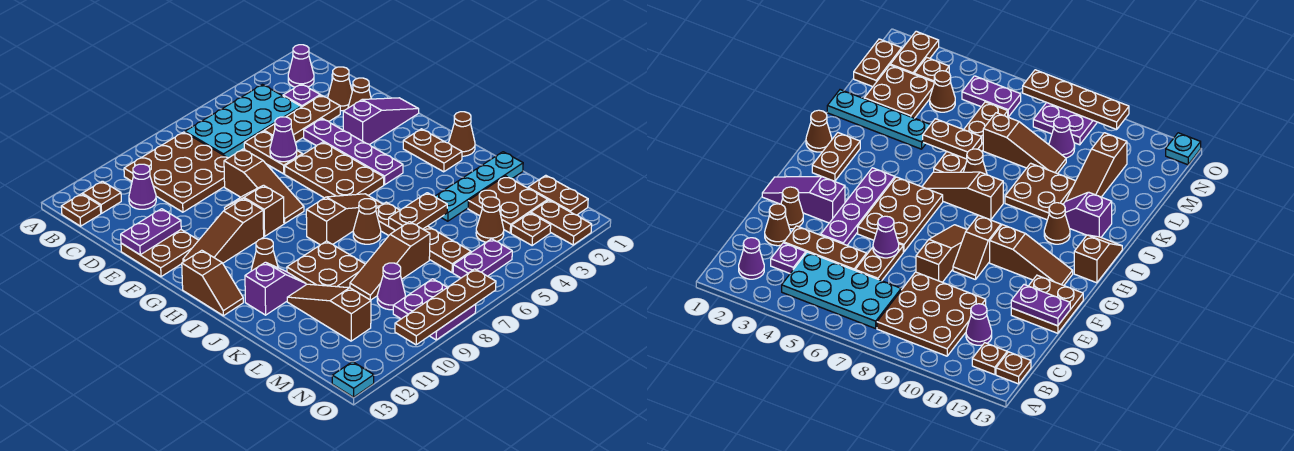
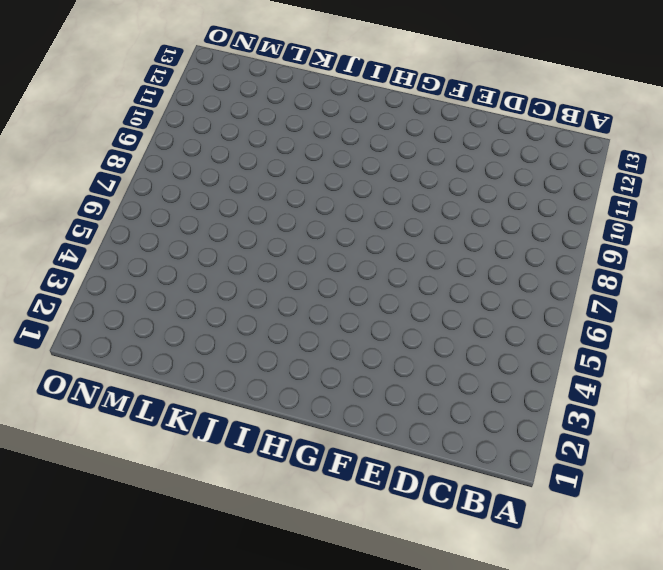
none -> purple cone B2 level 1
none -> cyan plate B4:C7 level 1
none -> brown plate B8:D10 level 1
none -> brown plate B12 level 1

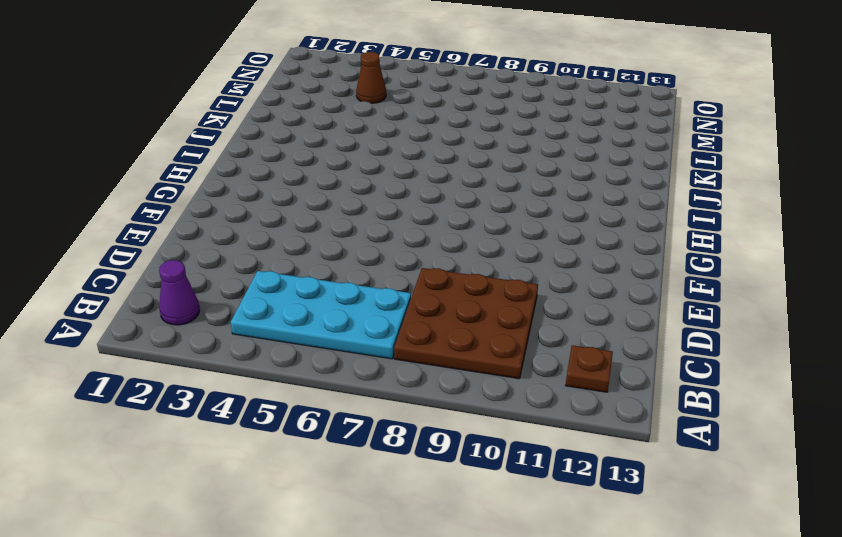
none -> brown plate B13 level 1
none -> purple plate C3 level 1
none -> purple cone C11 level 1
none -> brown cone D2 level 1

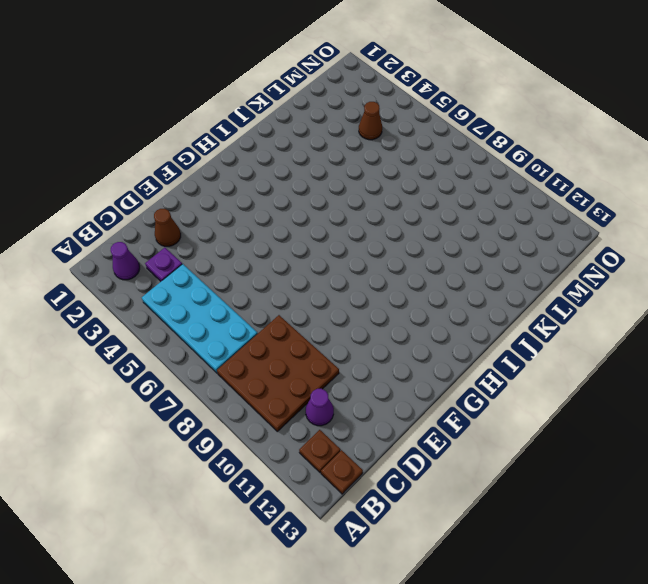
none -> brown plate D3:D5 level 1
none -> brown plate D6:E6 level 1
none -> brown cone E2 level 1
none -> purple plate E4:H4 level 1

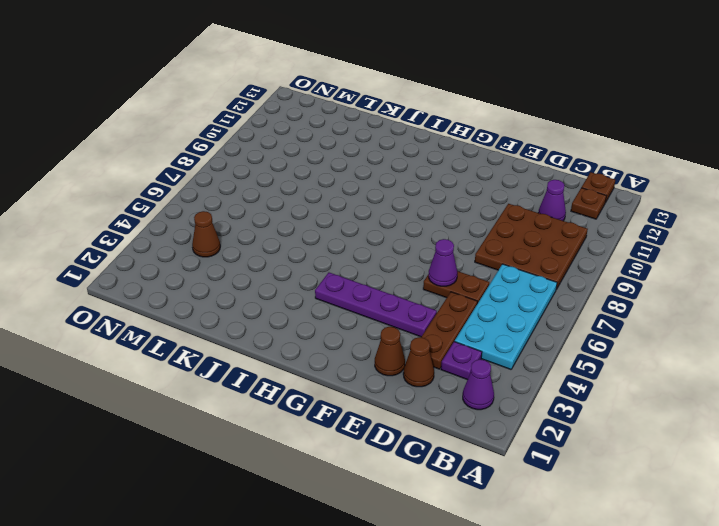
none -> brown slope E8:G8 level 1 top E
none -> brown plate E12:F13 level 1
none -> purple slope F1:F3 level 1 top 3
none -> brown plate F5:H6 level 1

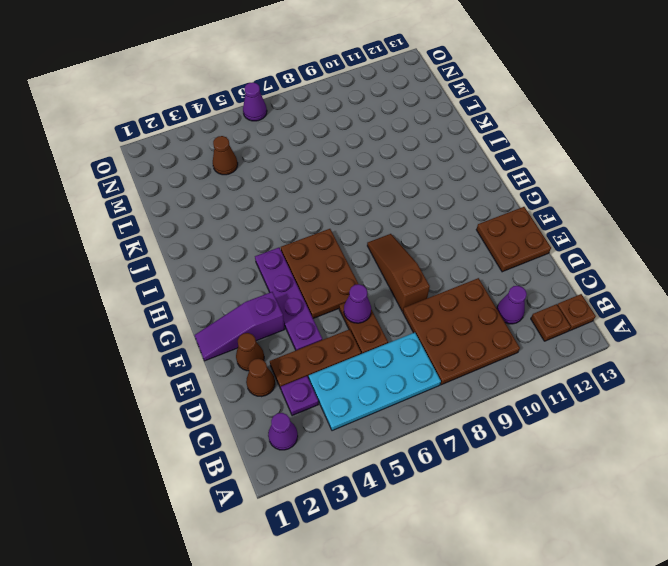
purple cone O6 level 1 -> purple cone M9 level 1
none -> brown slope F9:G9 level 1 top G
none -> brown slope G10:G12 level 1 top 10
none -> brown plate H2:I2 level 1
none -> brown slope H13:I13 level 1 top H

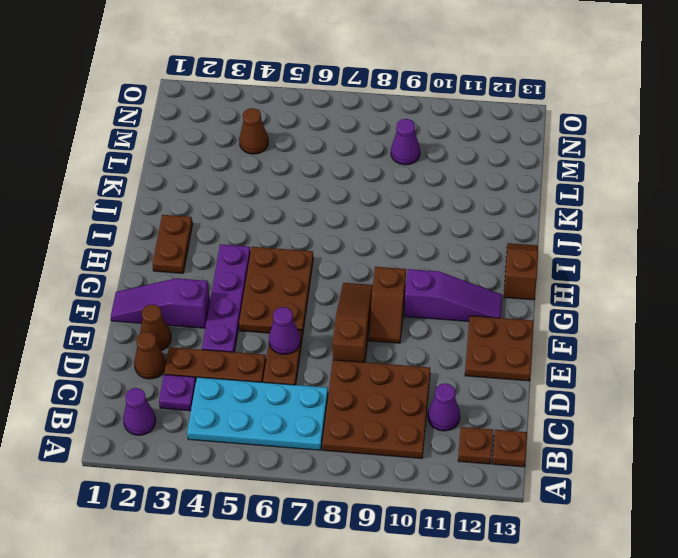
purple slope G10:G12 level 1 top 10 -> brown slope G10:G12 level 1 top 10
none -> brown cone I1 level 1
none -> brown slope I6:I8 level 1 top 8
none -> brown cone I11 level 1
none -> brown plate J6:M6 level 1

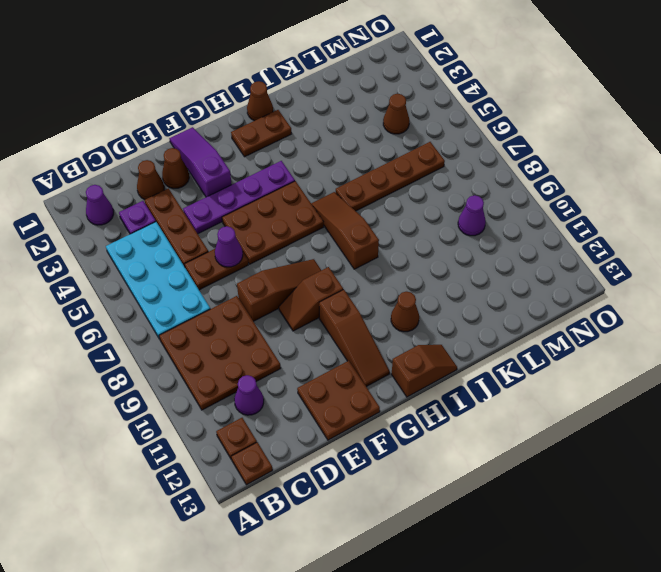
none -> brown cone J7 level 1
none -> brown plate J9:K10 level 1
none -> purple slope J11:J12 level 1 top 12
none -> cyan plate K1:K4 level 1

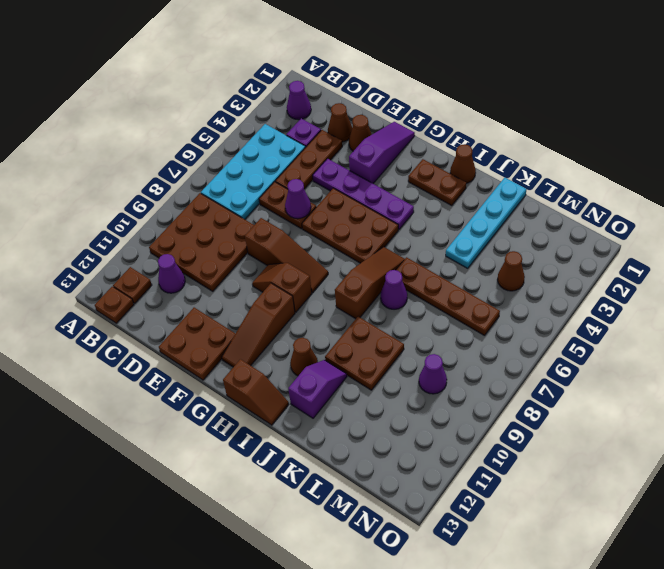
purple cone J7 level 1 -> brown cone J7 level 1
none -> brown slope K11:M11 level 1 top M
none -> brown plate L2:M3 level 1
none -> brown slope L7:L9 level 1 top 7
none -> brown plate M1:N1 level 1

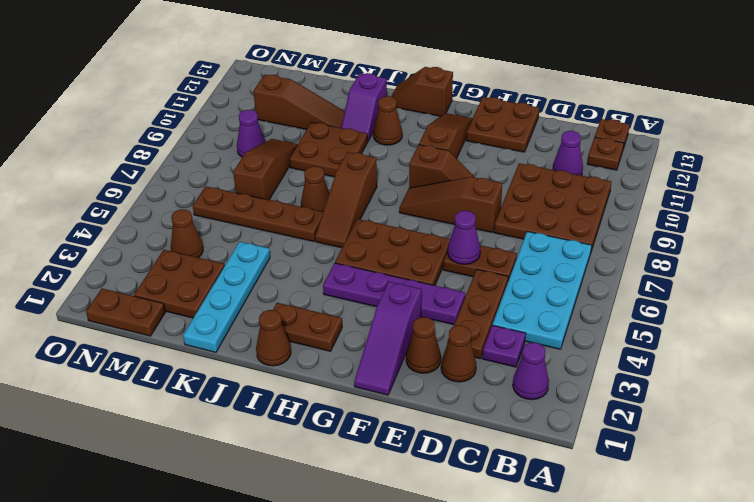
none -> brown plate N2:O2 level 1
none -> brown plate N3 level 1
none -> purple plate N5:N6 level 1
none -> purple plate N8:O9 level 1

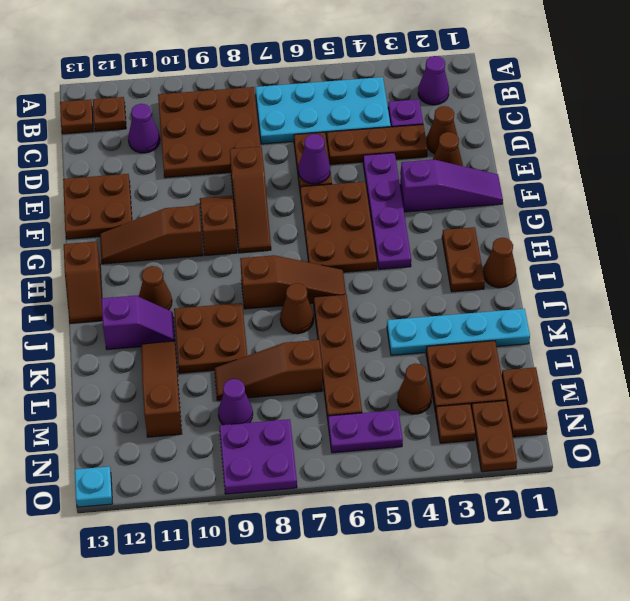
none -> purple plate E12:E13 level 2
none -> brown plate K5:K6 level 2
none -> brown plate O7:O10 level 2

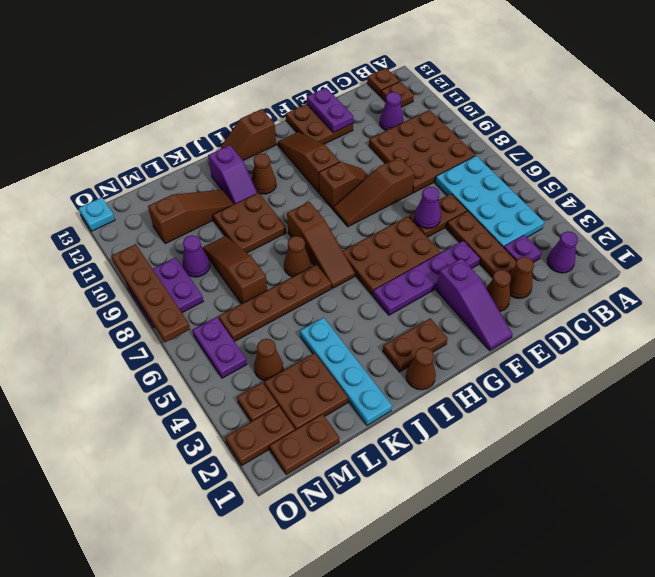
none -> brown plate K5:K6 level 2

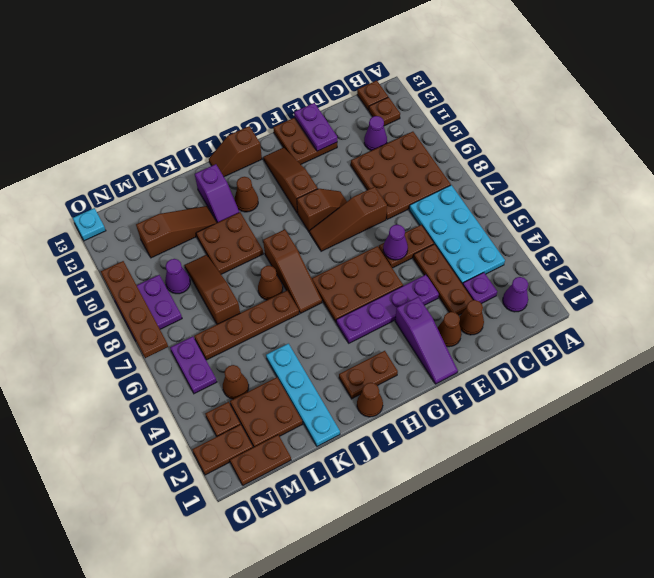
none -> brown plate K5:K6 level 2

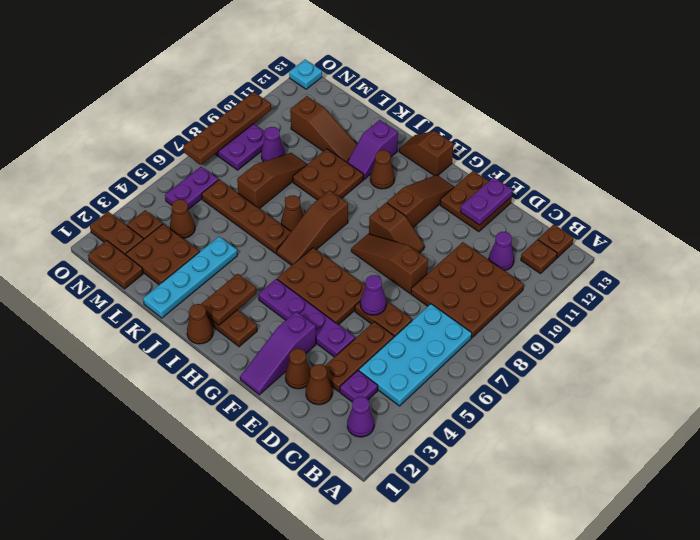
brown plate I2:I3 level 2 -> brown plate K5:K6 level 2

